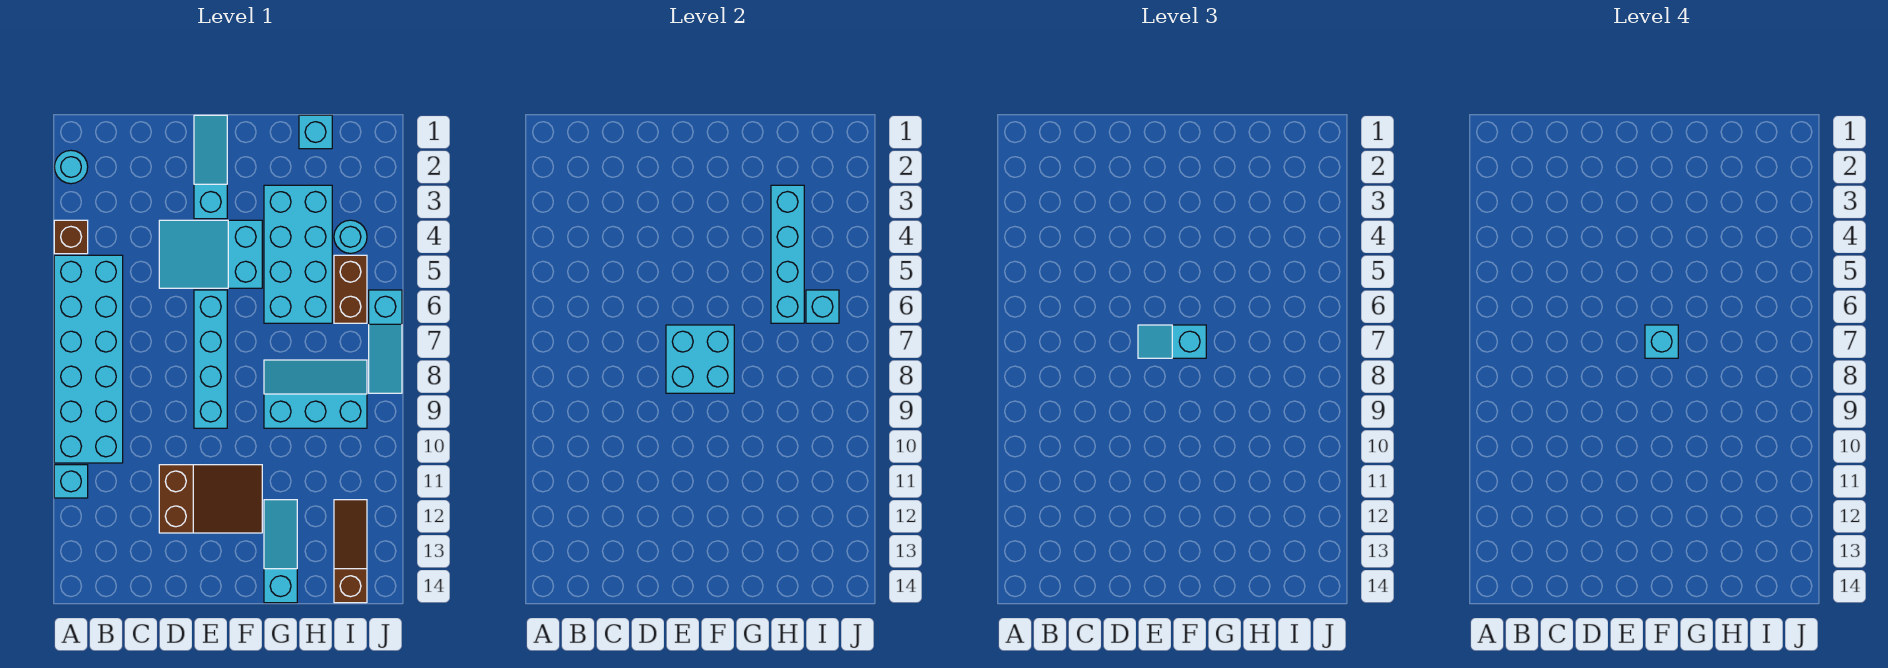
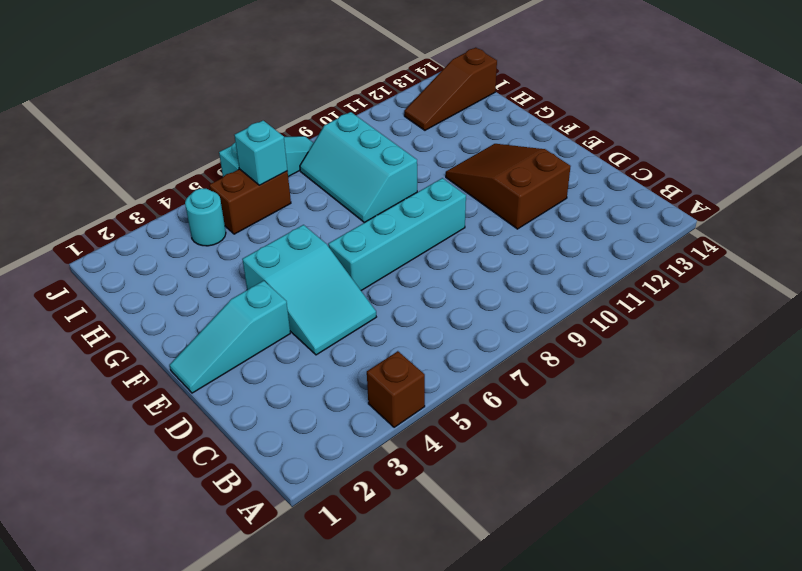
none -> cyan round brick A2 level 1
none -> cyan brick A5:B10 level 1
none -> cyan brick A11 level 1

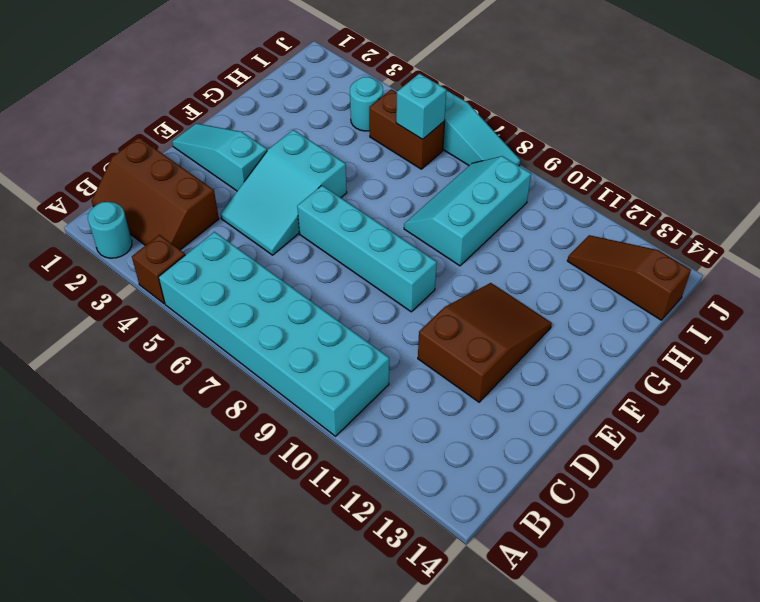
brown slope B1:C3 level 1 top C -> none
none -> cyan brick A11 level 1
none -> cyan brick G3:H6 level 1
none -> cyan slope G12:G14 level 1 top 14

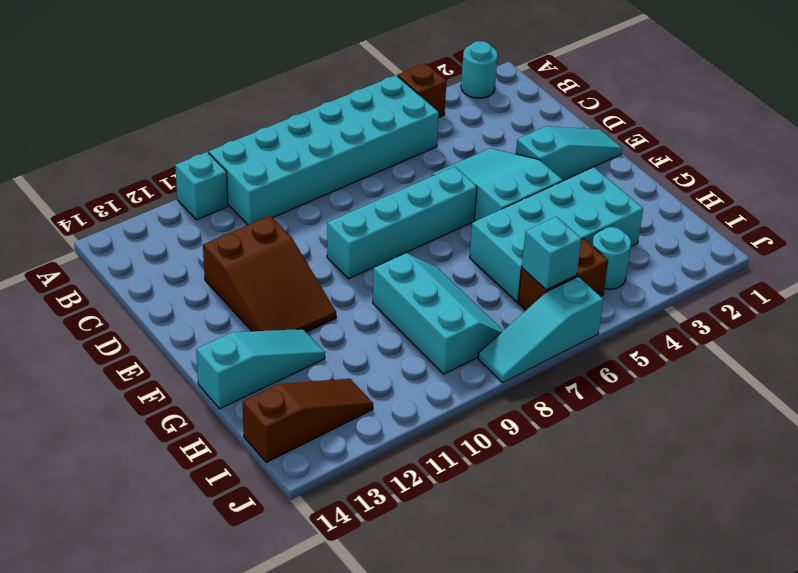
none -> cyan brick H1 level 1
none -> cyan brick E7:F8 level 2
none -> cyan brick H3:H6 level 2

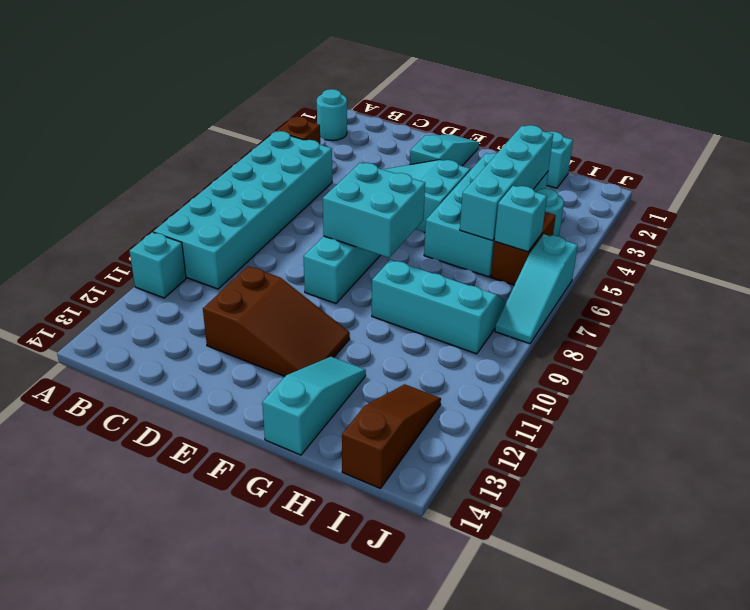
none -> cyan slope E7:F7 level 3 top F
none -> cyan brick F7 level 4

